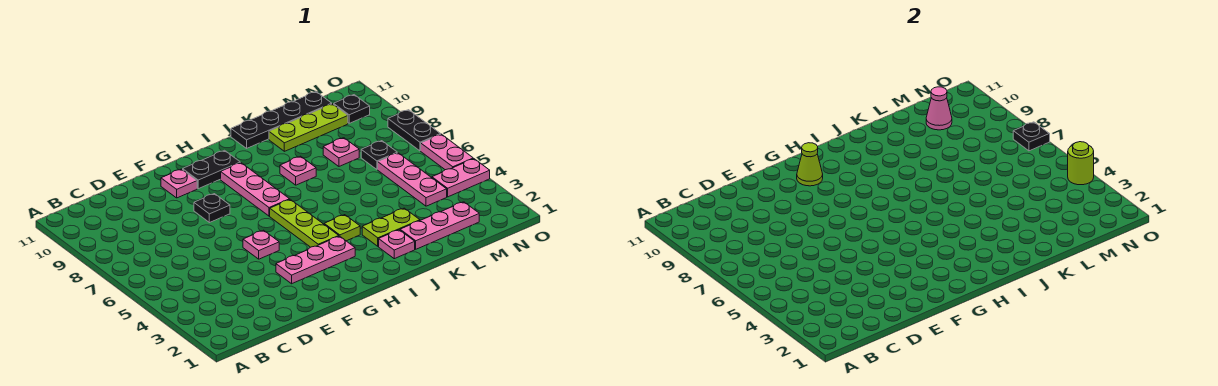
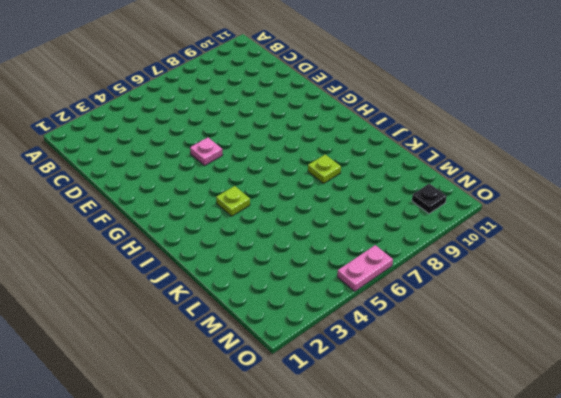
lime plate J8 level 1 -> pink plate J8 level 1
none -> pink plate F3:H3 level 1
none -> black plate F8 level 1
none -> pink plate F10 level 1

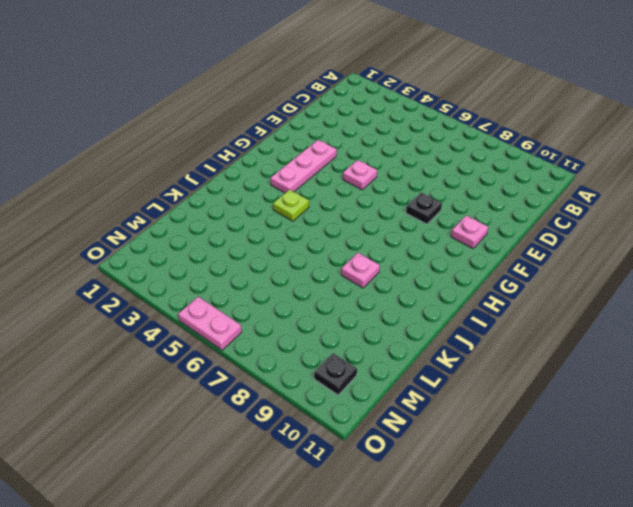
none -> black plate G10:H10 level 1
none -> lime plate H4:H6 level 1
none -> pink plate H7:H9 level 1

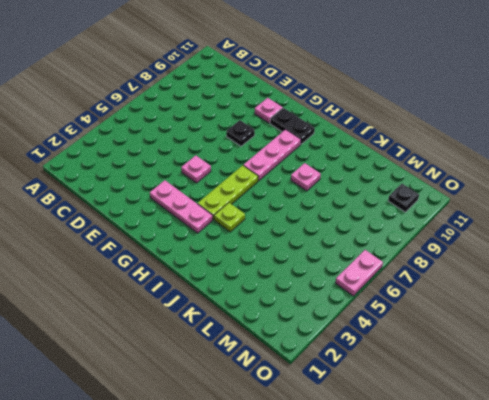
none -> pink plate J2 level 1
none -> lime plate J3:K3 level 1
none -> black plate J11:M11 level 1

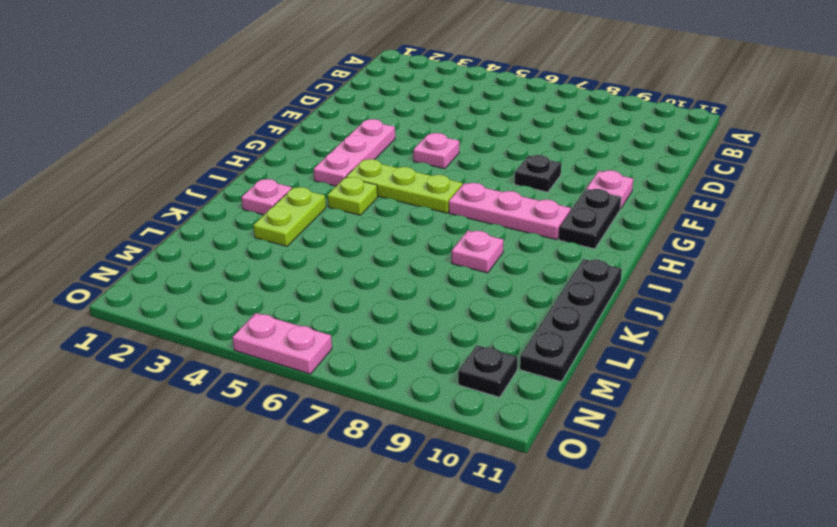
none -> pink plate K2:M2 level 1
none -> lime plate K10:M10 level 1
none -> pink plate L8 level 1

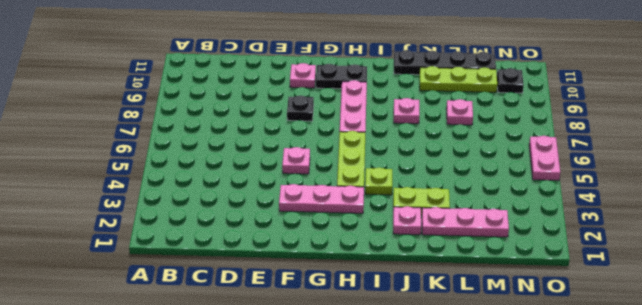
none -> pink plate M4:M6 level 1
none -> black plate M7 level 1
none -> pink plate N4:O4 level 1

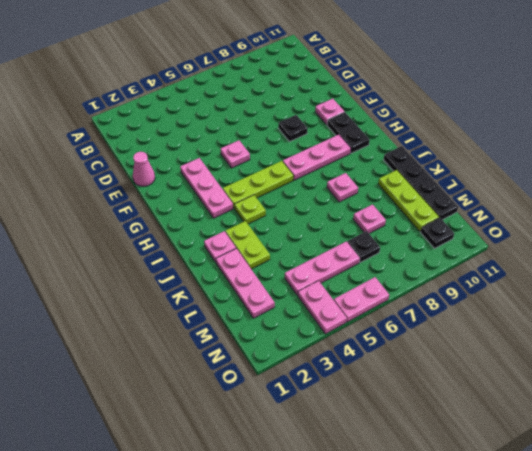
pink cone E1 level 1 -> pink cone M10 level 2
none -> black plate O7:O8 level 1
none -> lime cone G10 level 2
none -> lime round brick O4 level 2

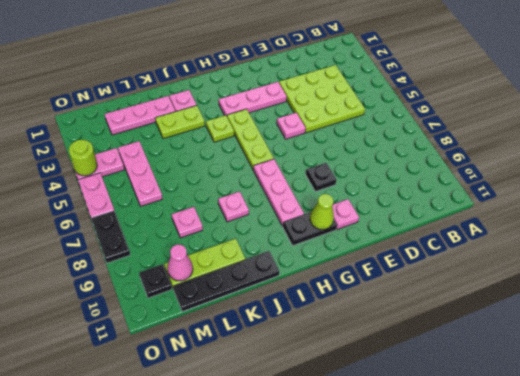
lime plate C3:E5 level 1 -> none
none -> black plate M7 level 1
none -> black plate O7 level 2

